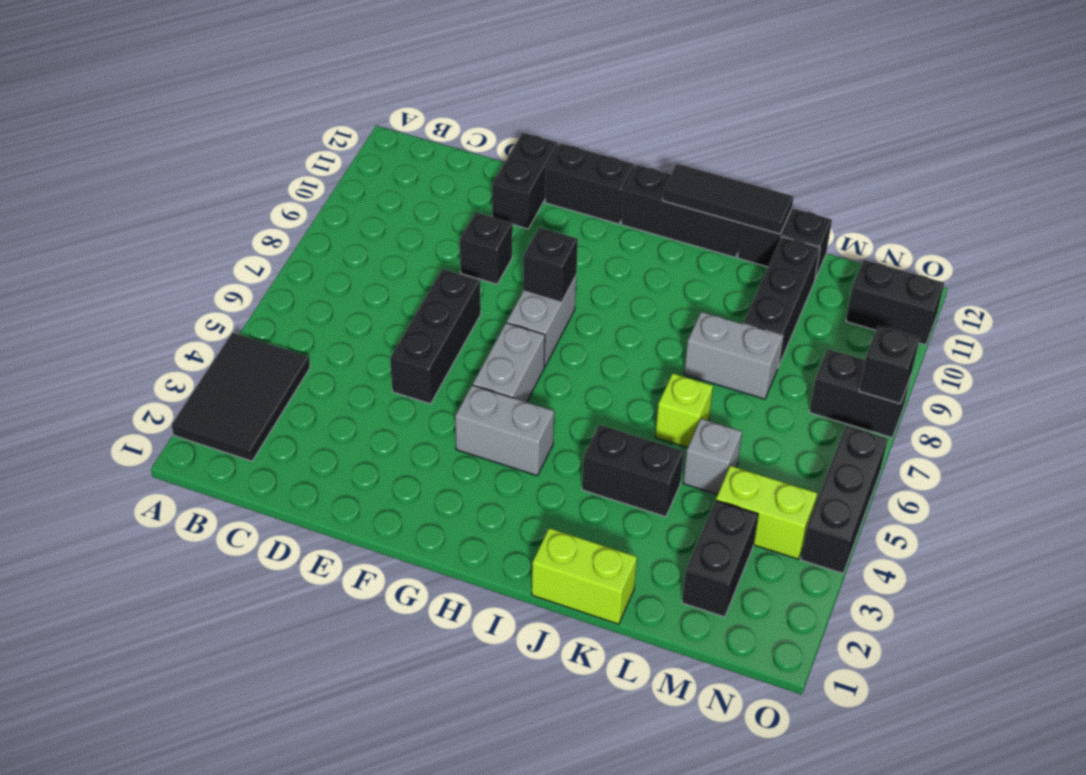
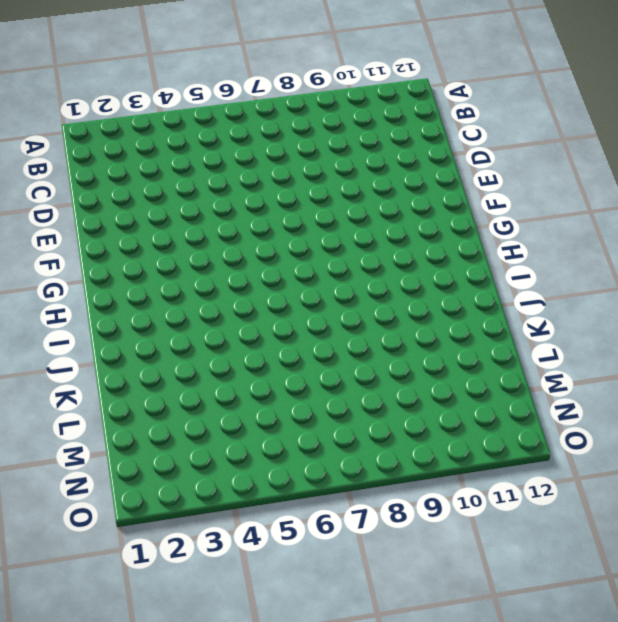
none -> black tile A2:B4 level 1
none -> black brick E5:E7 level 1
none -> black brick E9 level 1

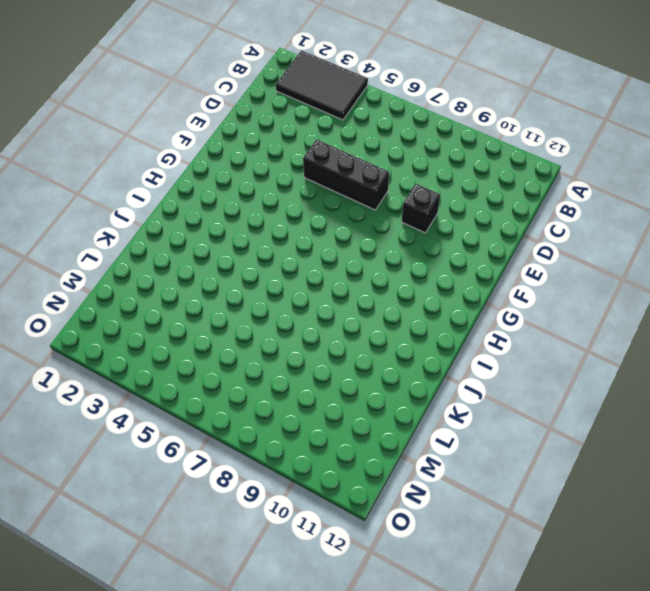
none -> black brick E11:E12 level 1
none -> black brick F12:G12 level 1
none -> grey brick G4:H4 level 1

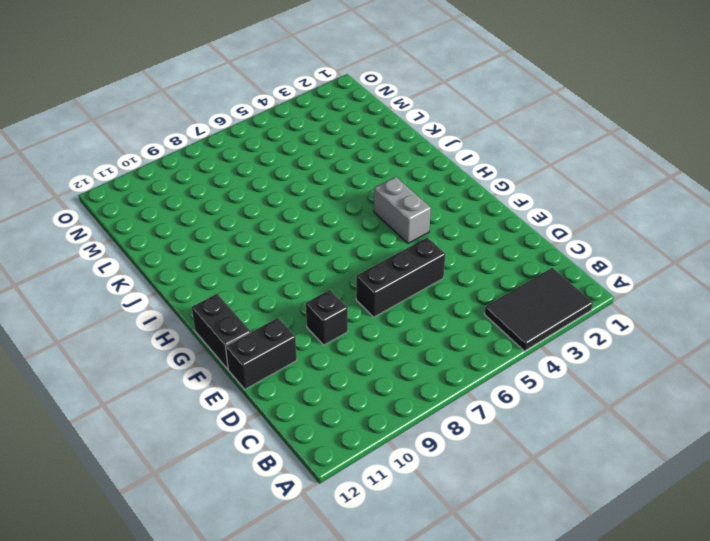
none -> grey brick G5:G6 level 1
none -> grey brick G7:G8 level 1
none -> black brick H12:J12 level 1

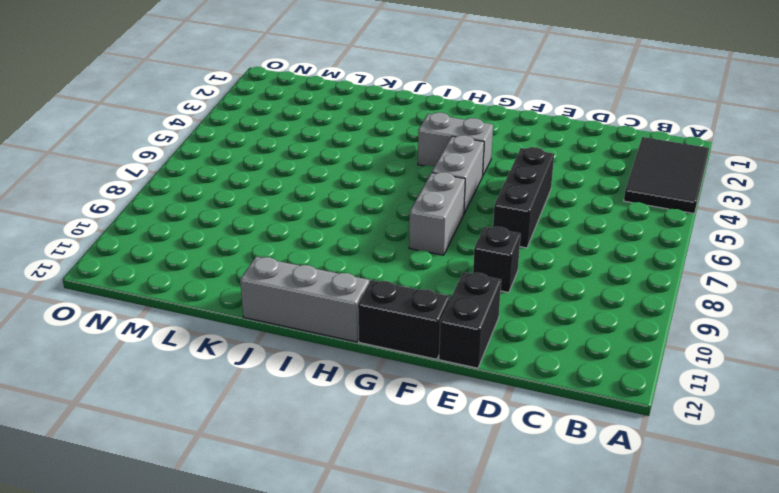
grey brick H12:J12 level 1 -> black brick H12:J12 level 1
none -> lime brick J1:K1 level 1
none -> black brick J4:K4 level 1
none -> lime brick K6 level 1

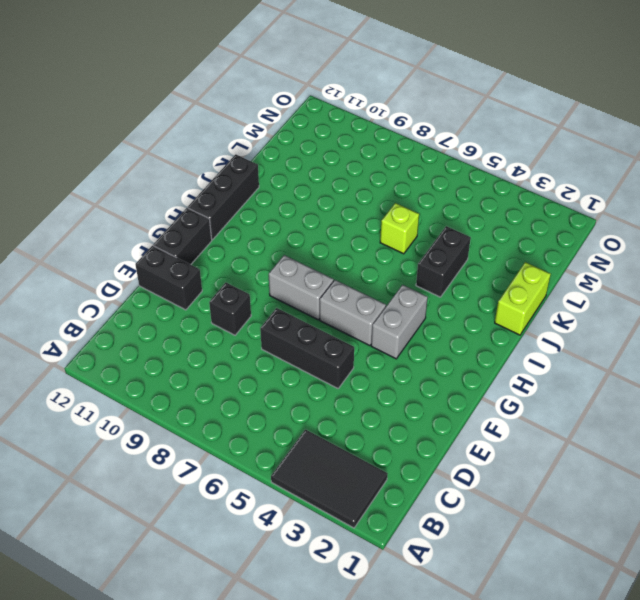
none -> grey brick K8:L8 level 1
none -> black brick K12:L12 level 1
none -> grey brick L5 level 1

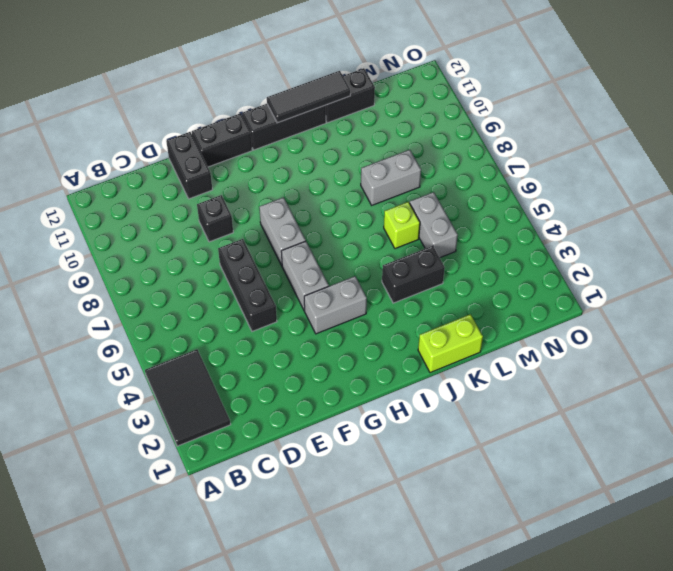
grey brick L5:L6 level 1 -> grey brick L5 level 1
none -> black brick L9:L11 level 1
none -> black brick M2:M3 level 1
none -> lime brick M4:N4 level 1

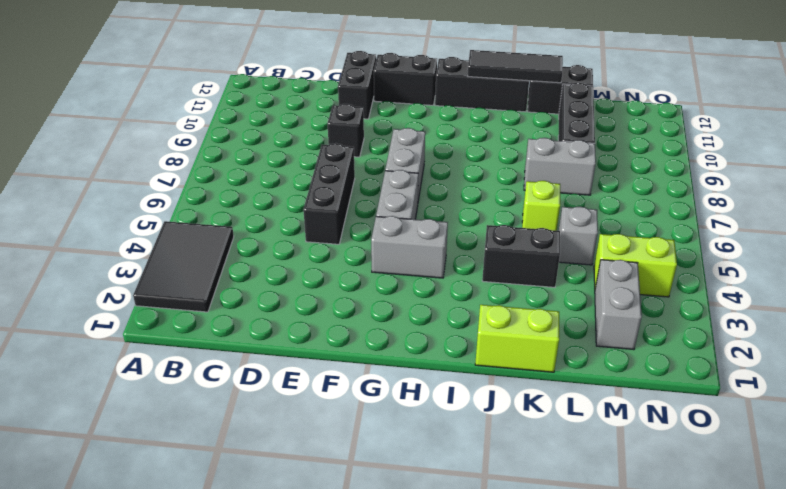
grey brick M2:M3 level 1 -> black brick M2:M3 level 1
none -> black brick N8:O8 level 1
none -> black brick N11:O11 level 1
none -> black brick O4:O6 level 1

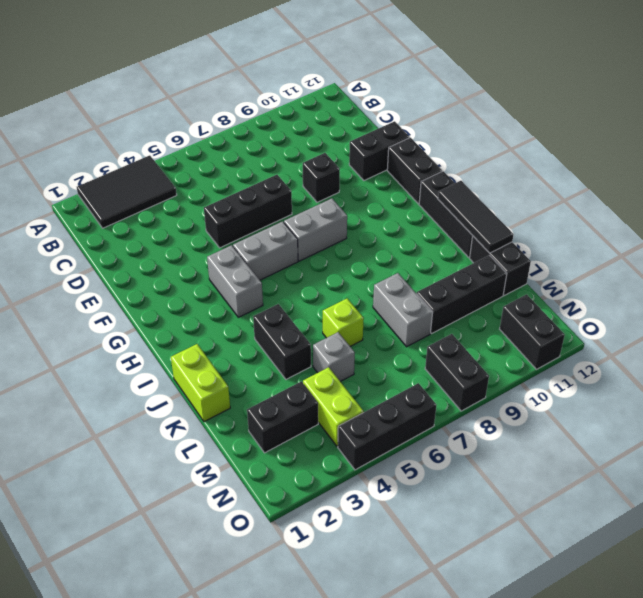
none -> black brick G8 level 2
none -> black brick O8 level 2

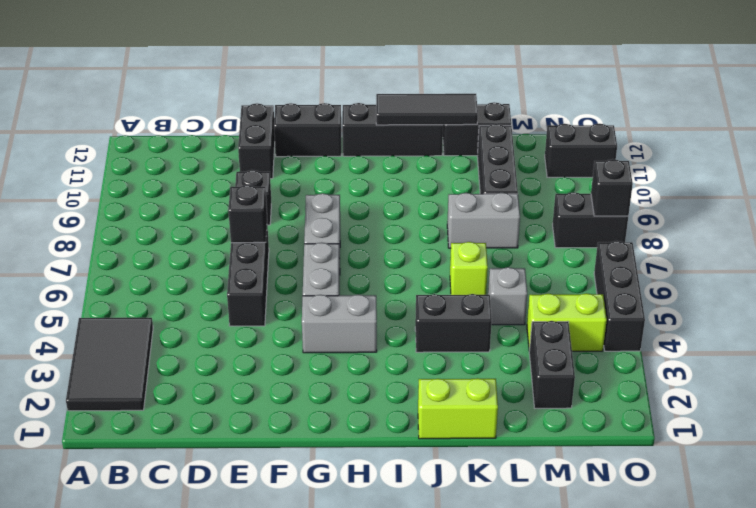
black brick E7 level 2 -> black brick G8 level 2

